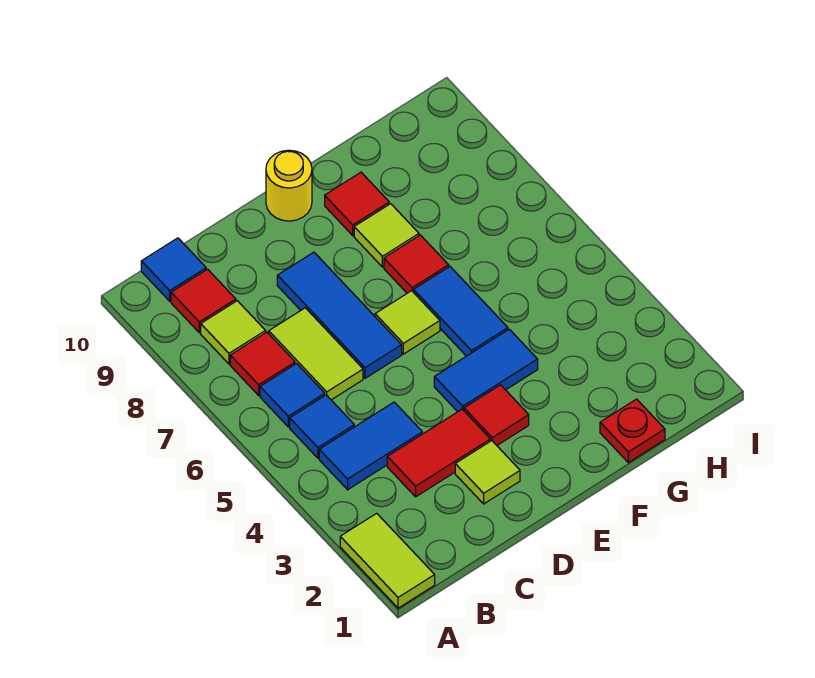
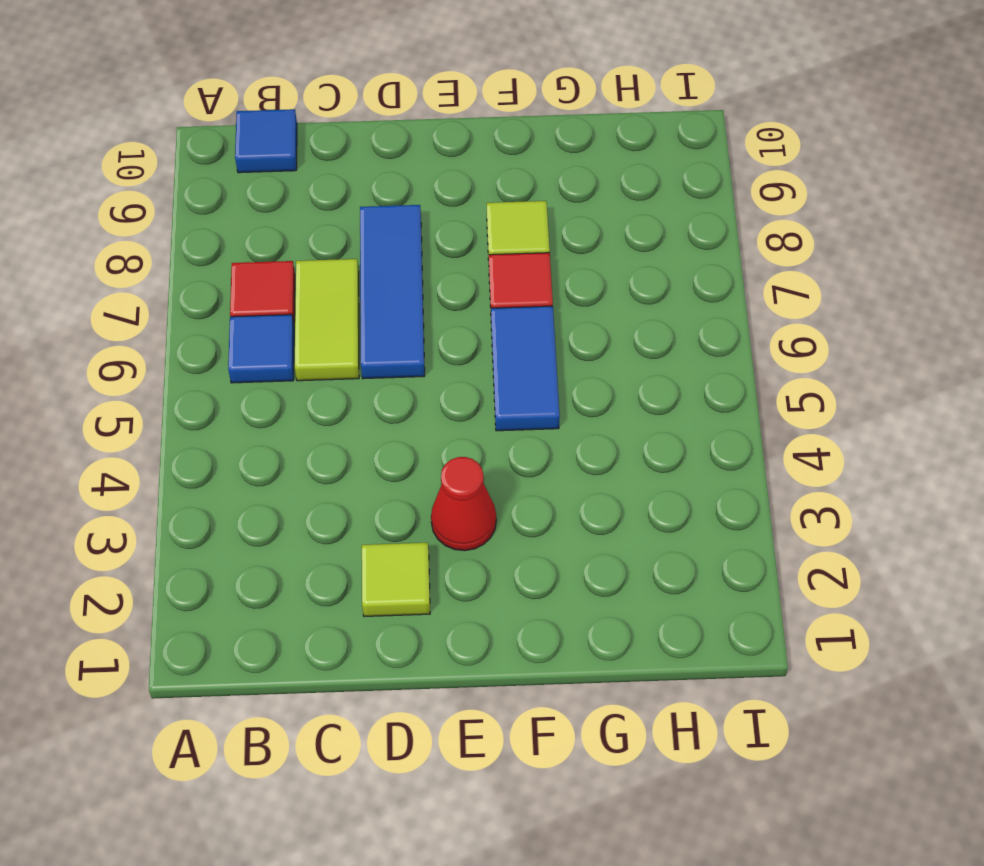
red cone E3 level 1 -> red tile E3 level 1
none -> lime tile A1:A2 level 1
none -> blue tile B4:C4 level 1
none -> blue tile B5 level 1

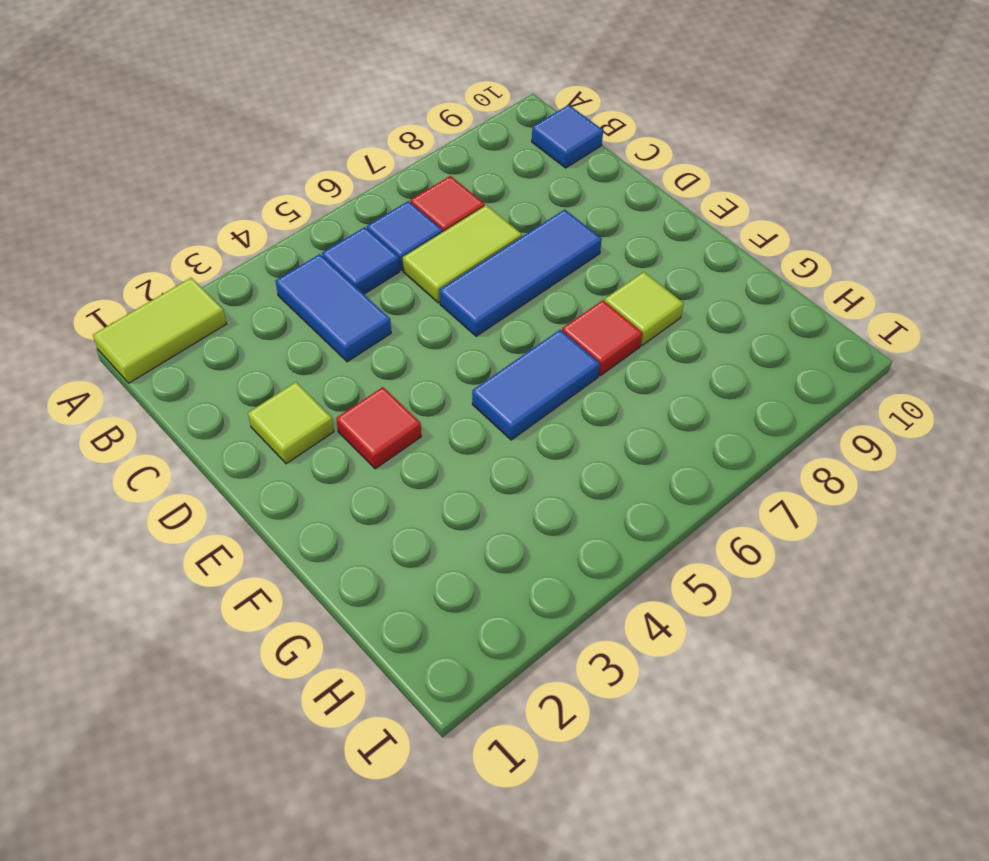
none -> lime tile B8 level 1
none -> red tile B9 level 1
none -> red tile C3:D3 level 1

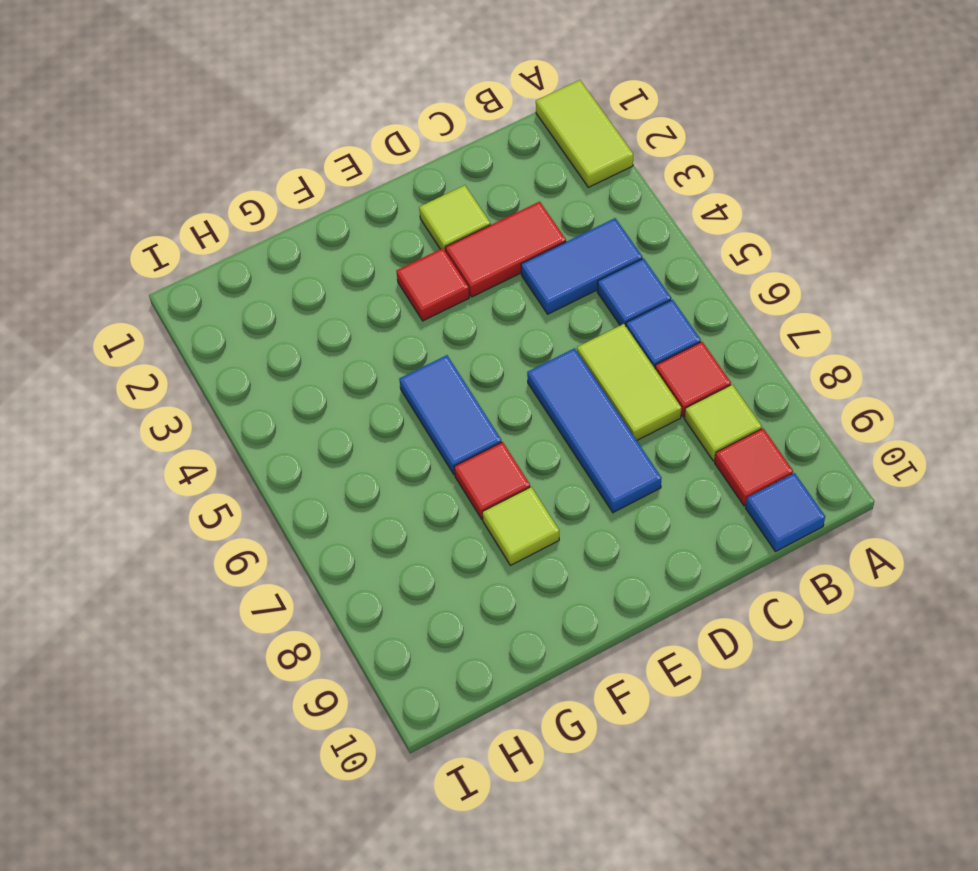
none -> blue tile E4:F4 level 1
none -> lime tile E6 level 1
none -> yellow round brick E10 level 1

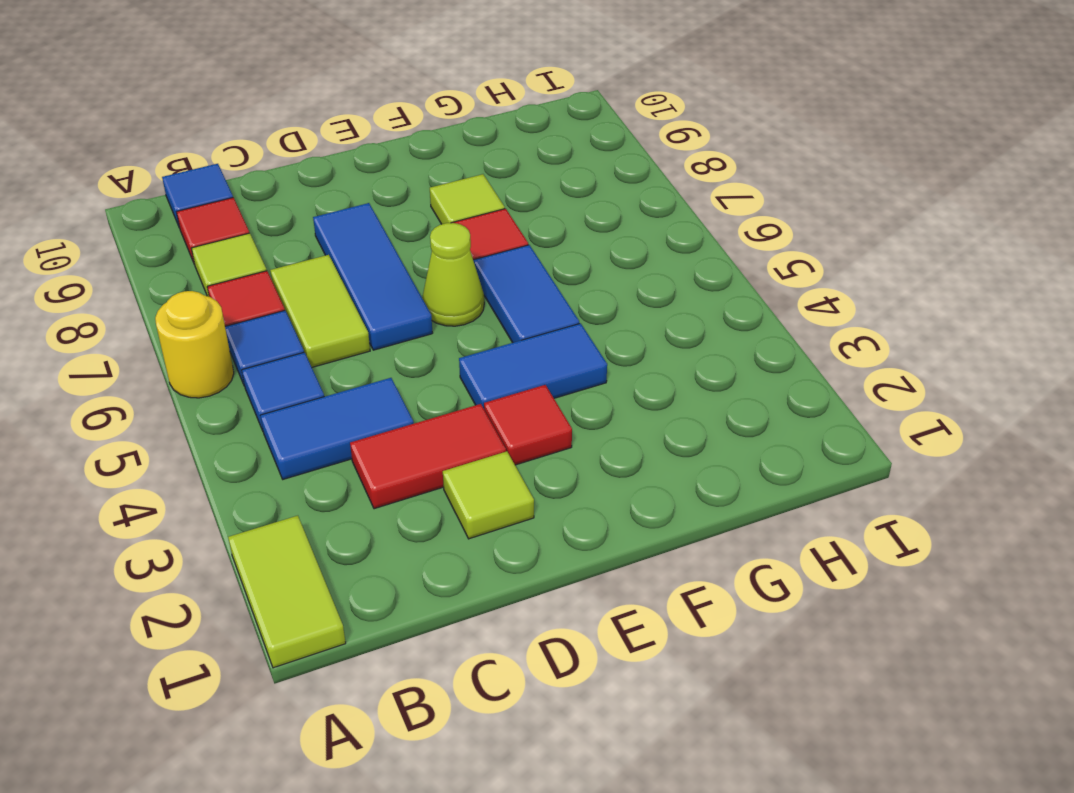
yellow round brick A6 level 1 -> yellow round brick E10 level 1
lime cone E6 level 1 -> lime tile E6 level 1
none -> red tile F9 level 1
none -> red plate G1 level 1

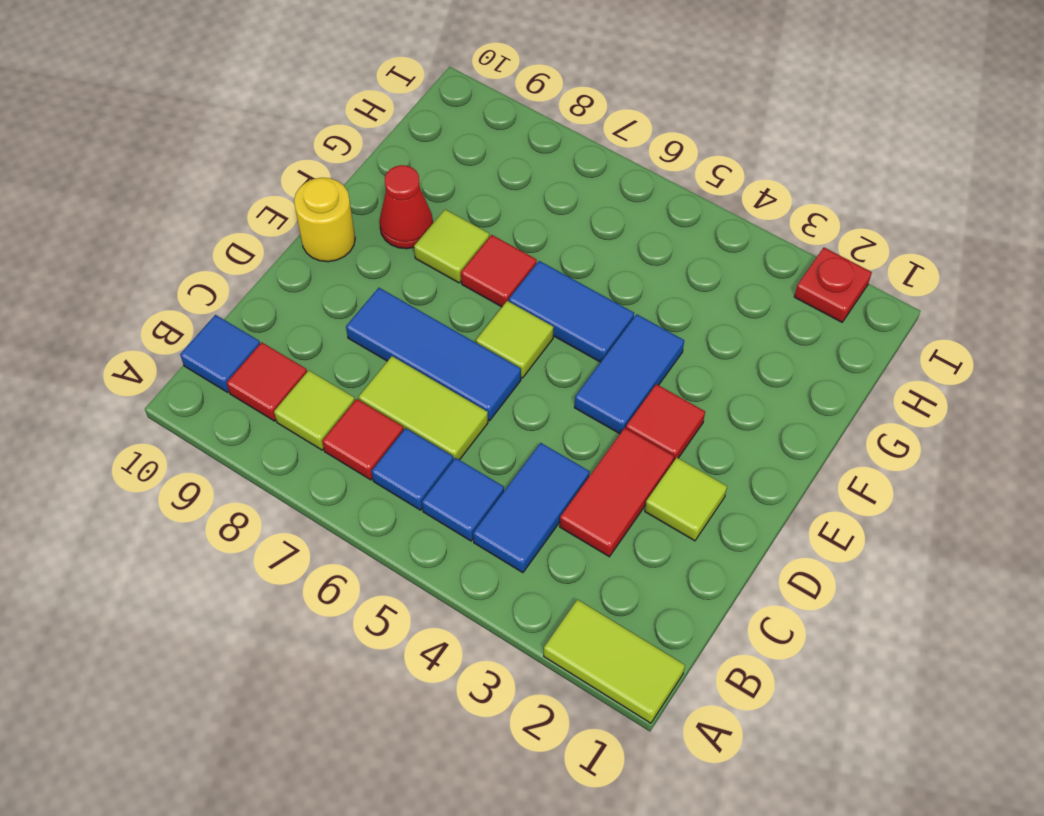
red cone F9 level 1 -> red tile F9 level 1
red plate I2 level 1 -> red plate G1 level 1

